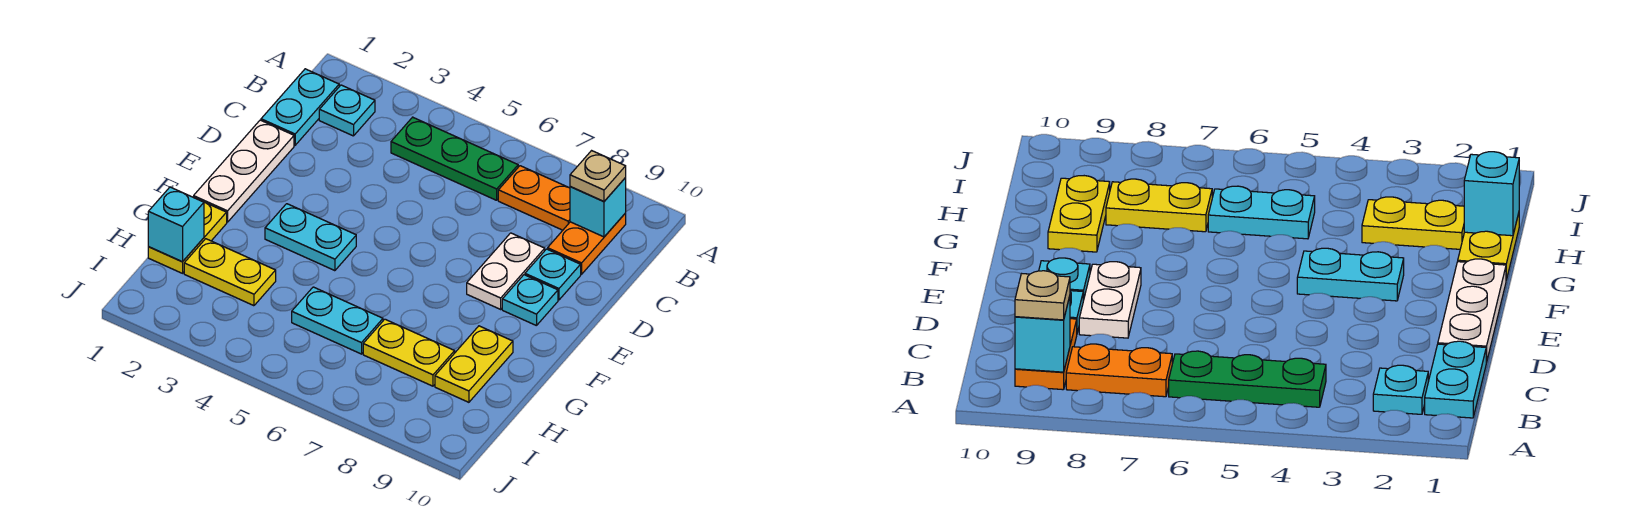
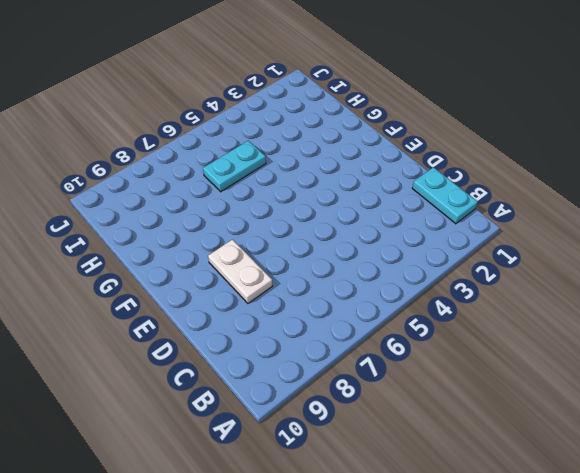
none -> cyan plate B2 level 1
none -> green plate B4:B6 level 1
none -> orange plate B7:B8 level 1

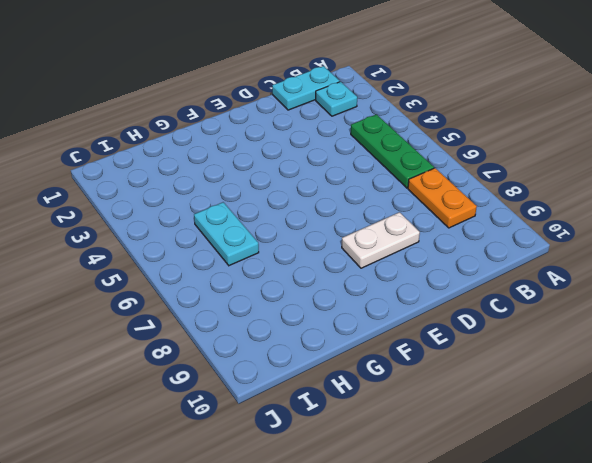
none -> orange plate B9:C9 level 1
none -> white plate D1:F1 level 1
none -> cyan plate D9 level 1

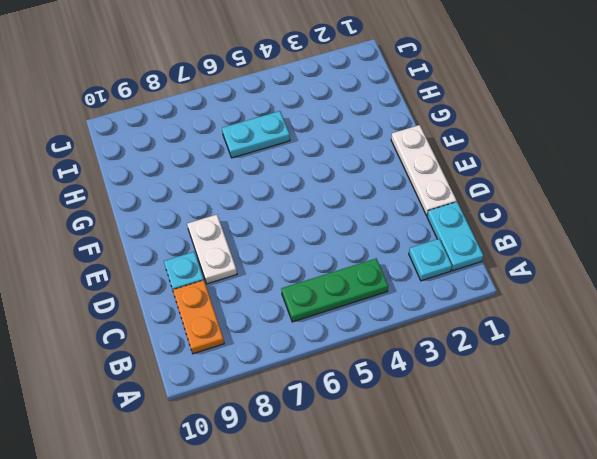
none -> orange plate B7:B8 level 1
none -> cyan plate E9 level 1
none -> cyan plate F3:F4 level 1

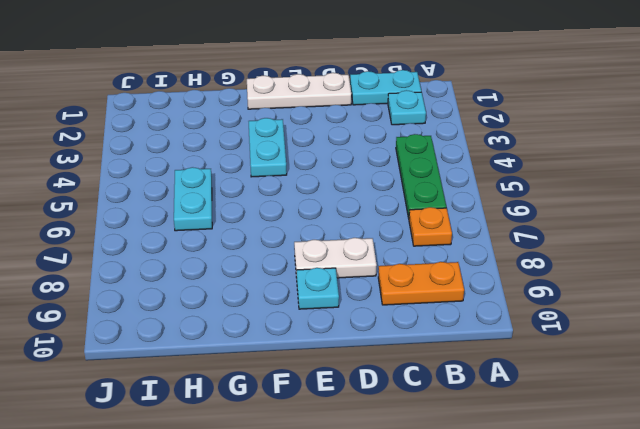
orange plate B7 level 1 -> orange plate B7:B8 level 1
none -> cyan plate D9 level 1
none -> yellow plate G1:H1 level 1
none -> yellow plate G9:H9 level 1

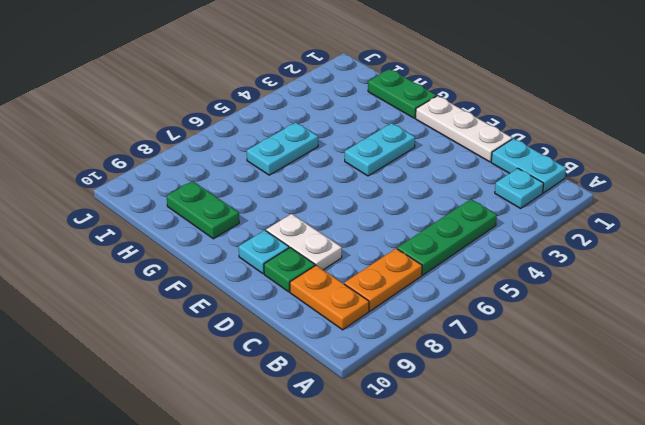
green plate D9 level 1 -> cyan plate D9 level 1
green plate G1:H1 level 1 -> yellow plate G1:H1 level 1
green plate G9:H9 level 1 -> yellow plate G9:H9 level 1
none -> yellow plate H2:H3 level 1
none -> yellow plate H7:H8 level 1
none -> cyan brick B9 level 2

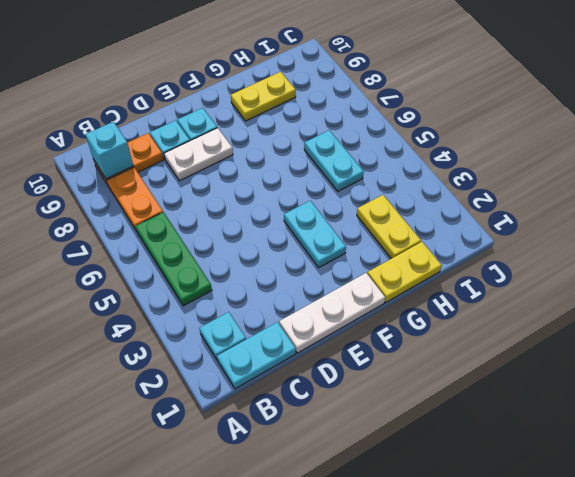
none -> yellow plate H7:H8 level 1
none -> cyan brick H1 level 2
none -> tan plate B9 level 3

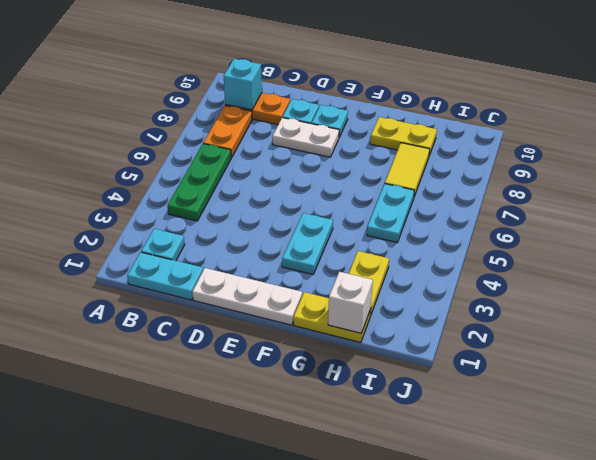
white brick H1 level 2 -> cyan brick H1 level 2
yellow tile H7:H8 level 1 -> yellow plate H7:H8 level 1
none -> tan plate B9 level 3

